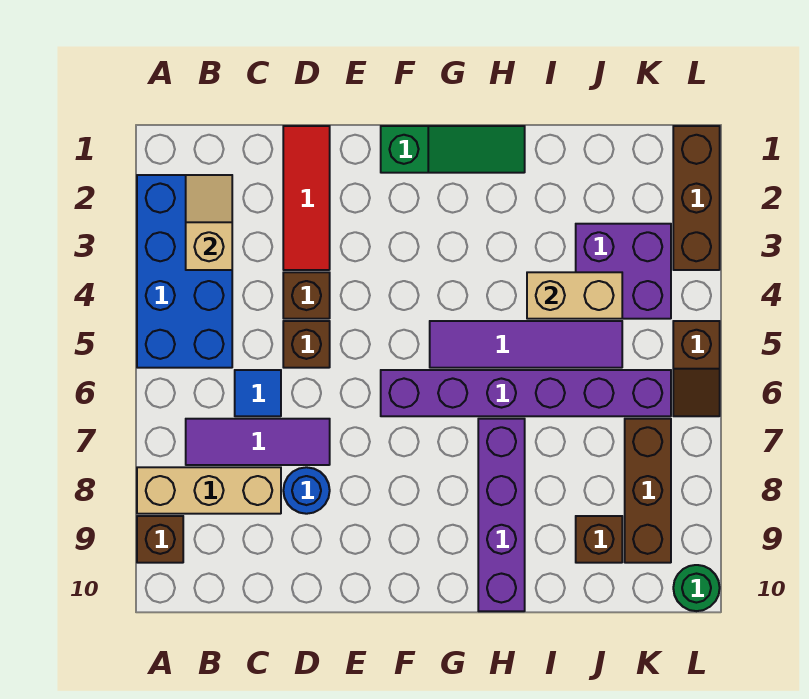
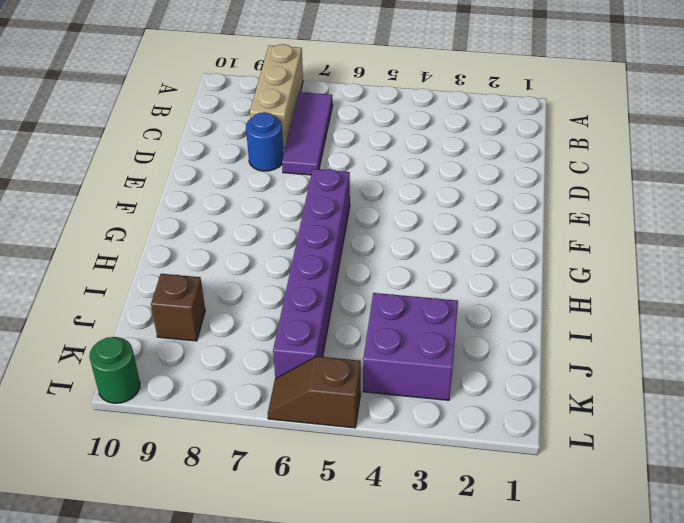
none -> blue brick A2:B5 level 1
none -> brown brick A9 level 1
none -> blue tile C6 level 1

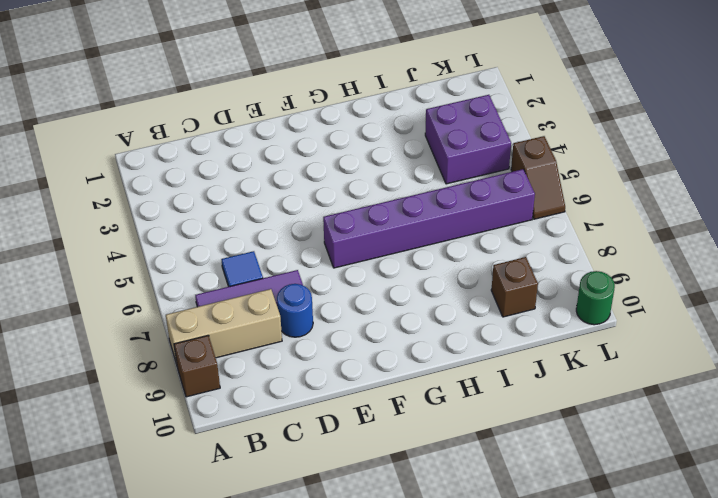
none -> blue brick A2:B5 level 1
none -> red tile D1:D3 level 1
none -> brown brick D4 level 1

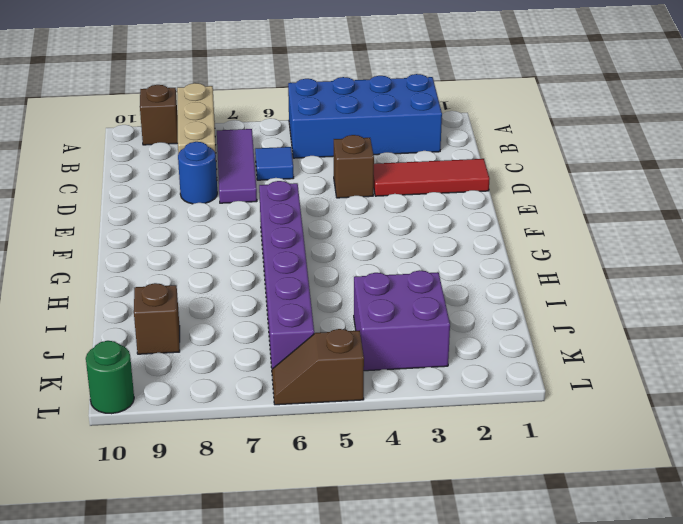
none -> brown brick D5 level 1
none -> green slope F1:H1 level 1 top F
none -> purple tile G5:J5 level 1

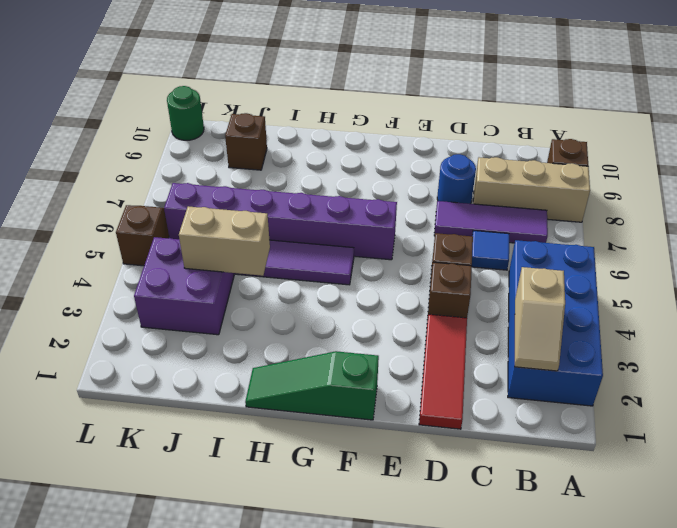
none -> purple brick H7:H10 level 1
none -> brown brick K7:K9 level 1
none -> brown brick L1:L3 level 1

